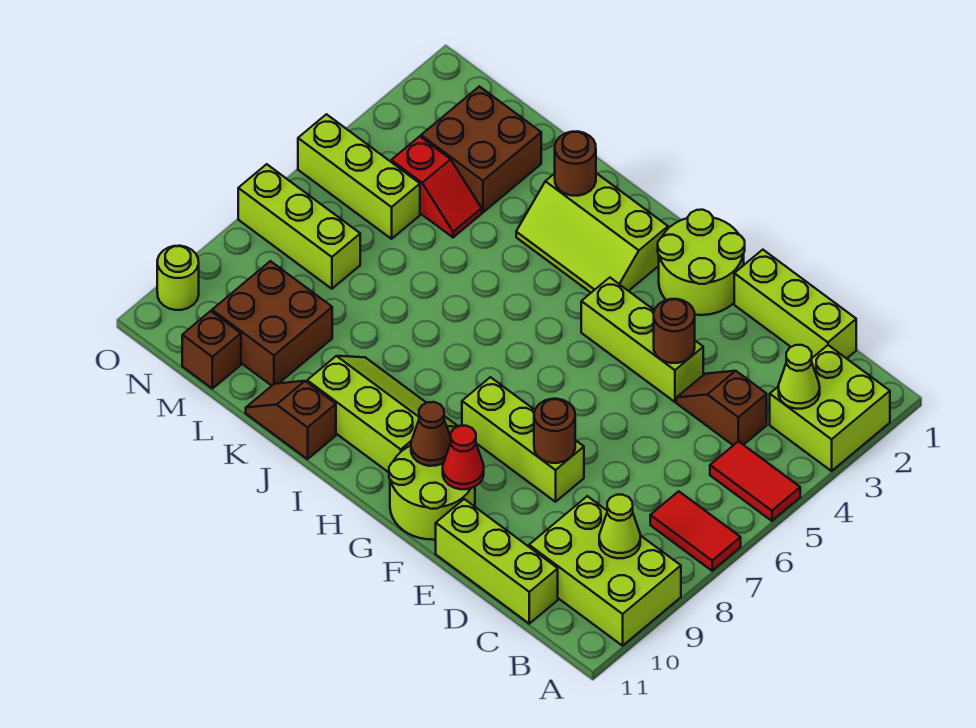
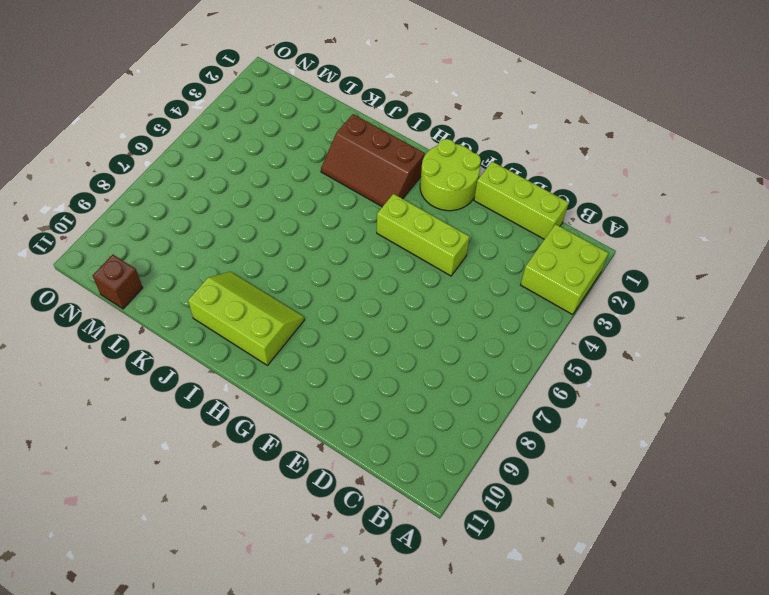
brown slope H2:J3 level 1 top 2 -> lime slope H2:J3 level 1 top 2
none -> red tile A5:B5 level 1
none -> red tile A7:B7 level 1
none -> lime brick A9:C10 level 1

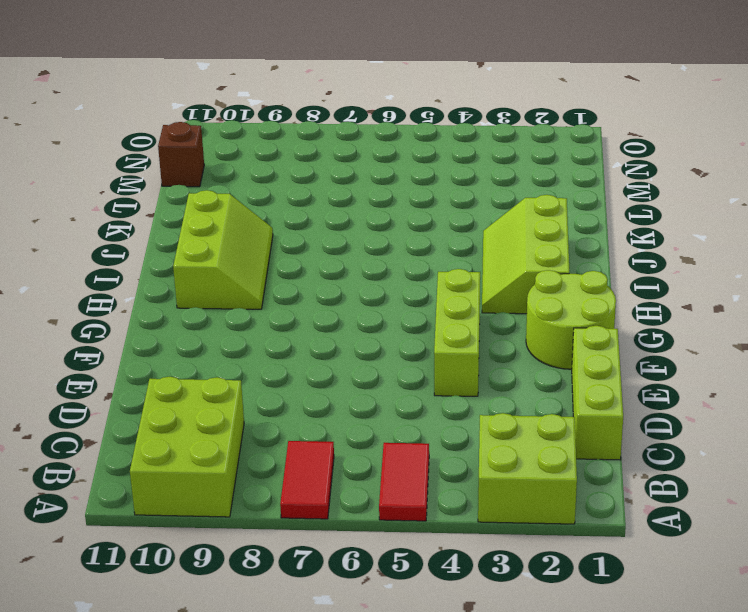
none -> brown slope C4:D4 level 1 top C
none -> lime brick C11:E11 level 1
none -> lime brick E8:G8 level 1

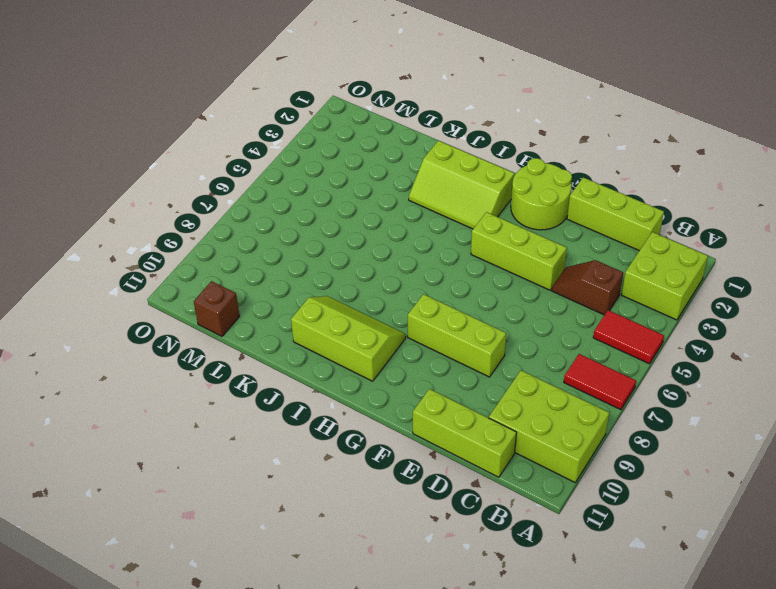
none -> lime round brick F10:G11 level 1
none -> brown slope J11:K11 level 1 top J
none -> brown brick L2:M3 level 1

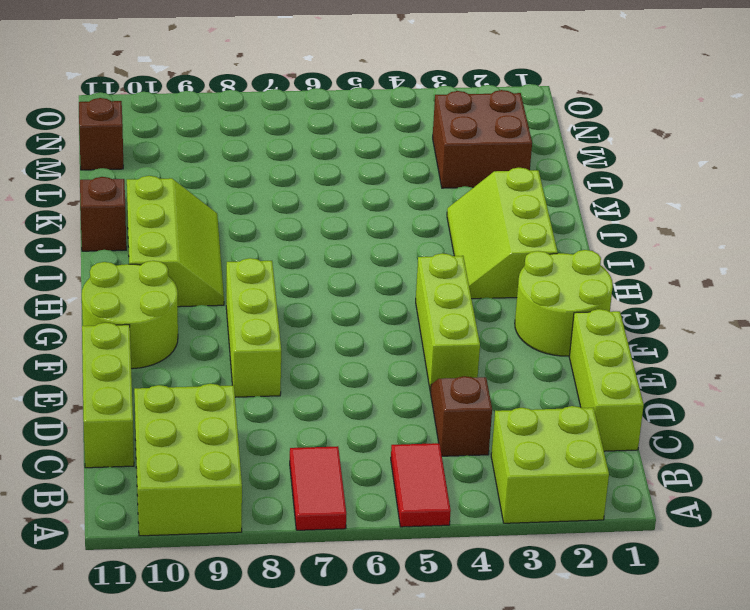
none -> red slope L4:M4 level 1 top M
none -> brown brick L9:M10 level 1
none -> lime brick M5:O5 level 1

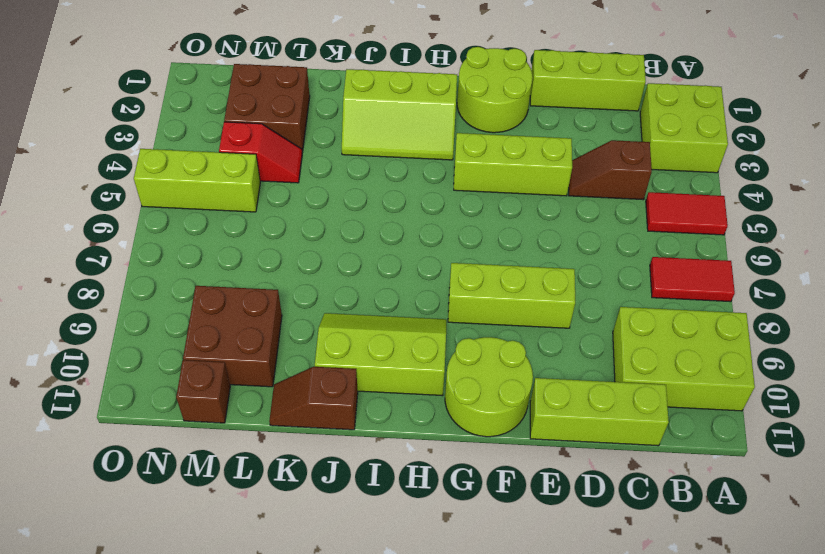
none -> lime brick M7:O7 level 1
none -> lime round brick O10 level 1
none -> lime cone B3 level 2

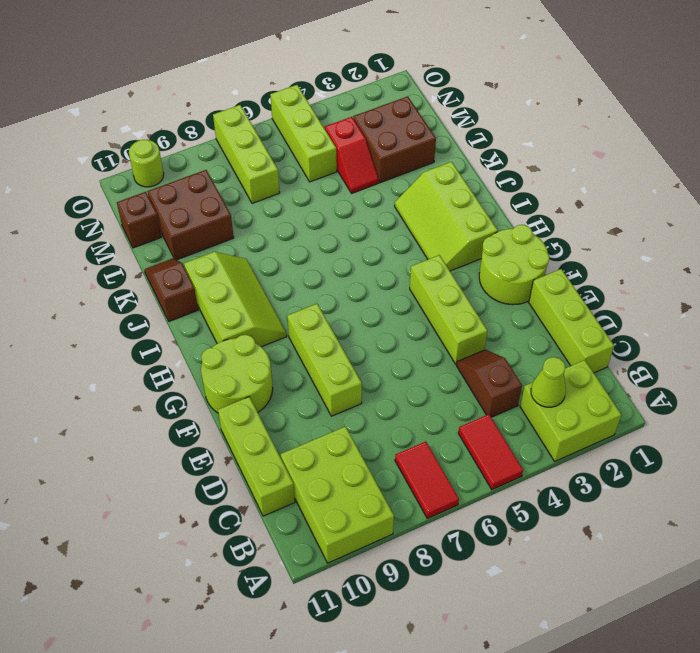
none -> lime cone B9 level 2
none -> brown round brick E4 level 2
none -> brown round brick E8 level 2

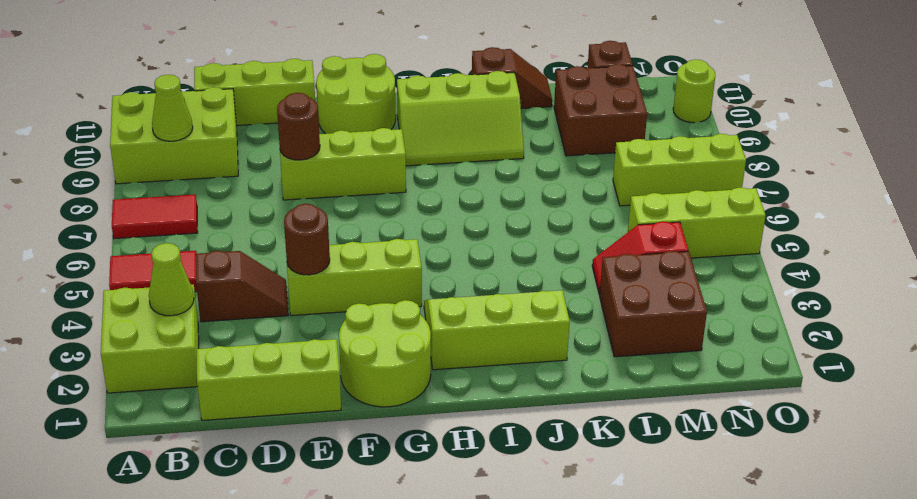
none -> red cone F10 level 2
none -> brown cone G10 level 2
none -> brown round brick J2 level 2

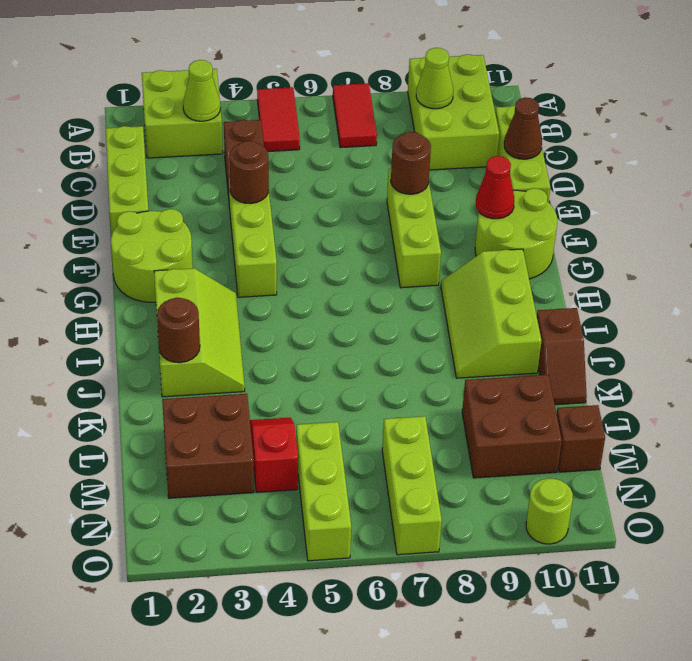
brown cone D11 level 2 -> brown cone G10 level 2

